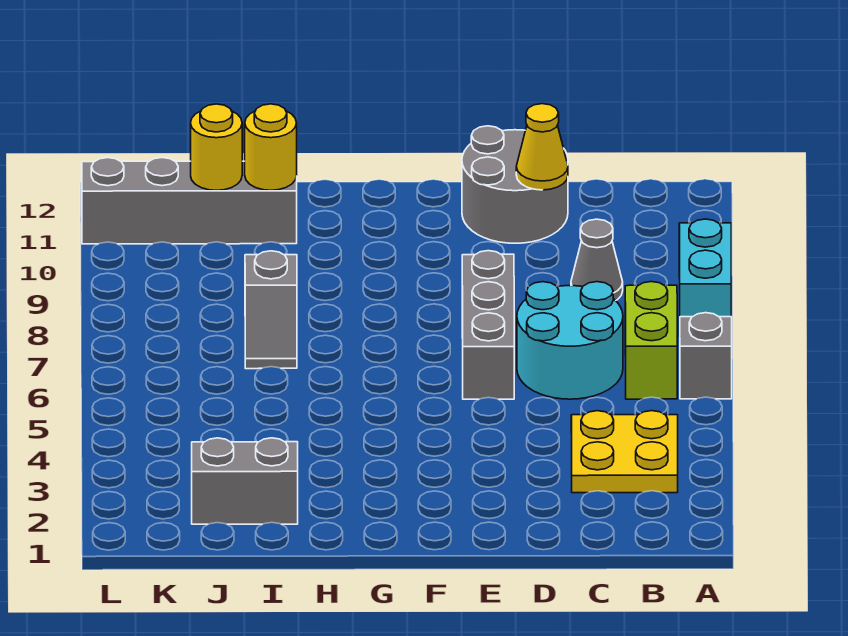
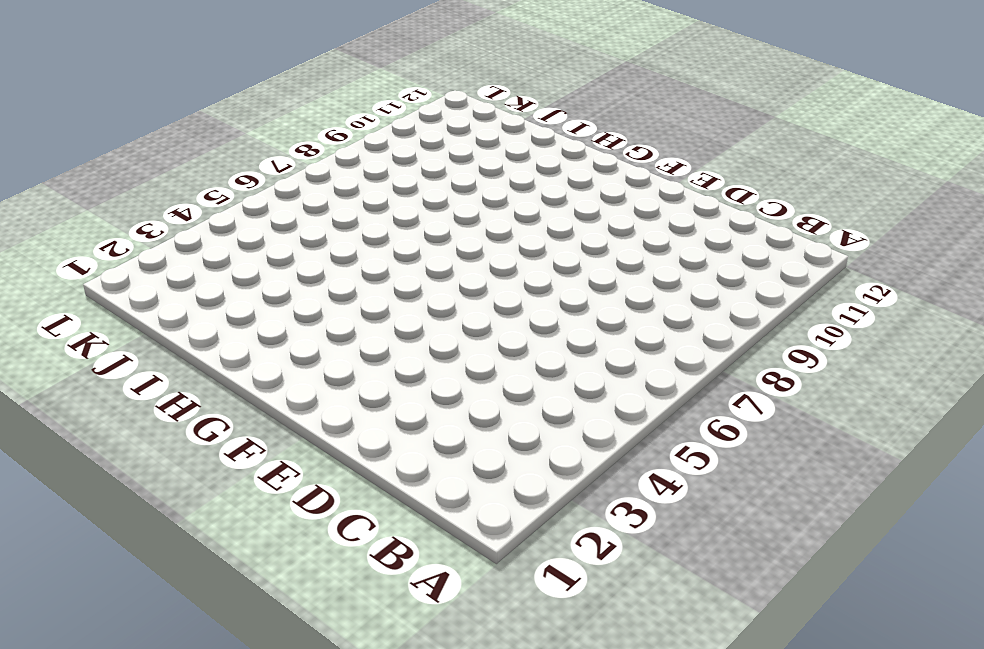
none -> grey brick A6 level 1
none -> cyan brick A8:A9 level 1
none -> yellow plate B3:C4 level 1

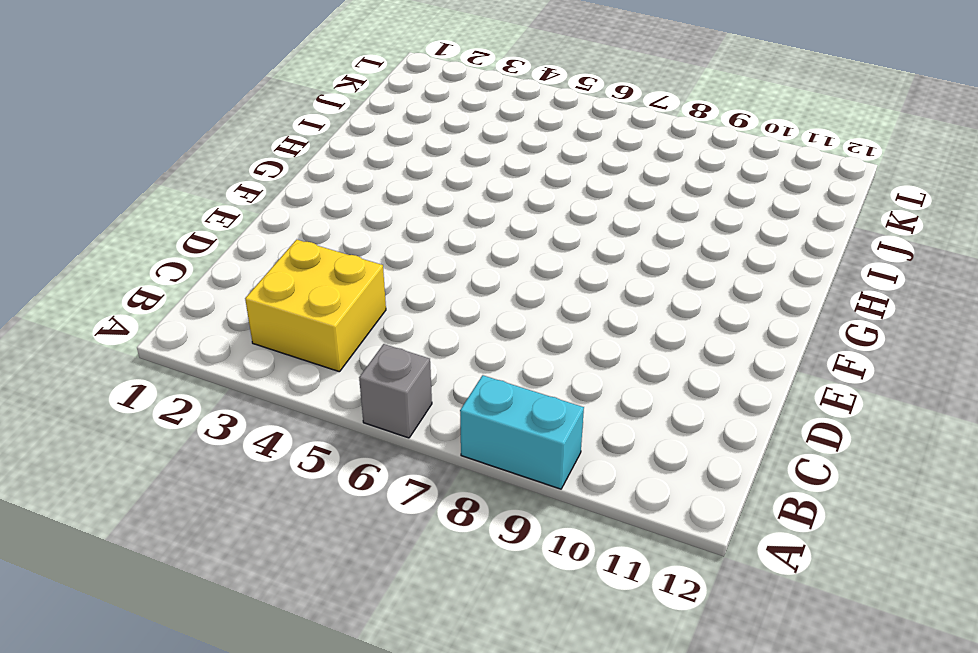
yellow brick B3:C4 level 1 -> yellow plate B3:C4 level 1
none -> lime brick B6:B7 level 1
none -> cyan round brick C6:D7 level 1
none -> grey cone C9 level 1

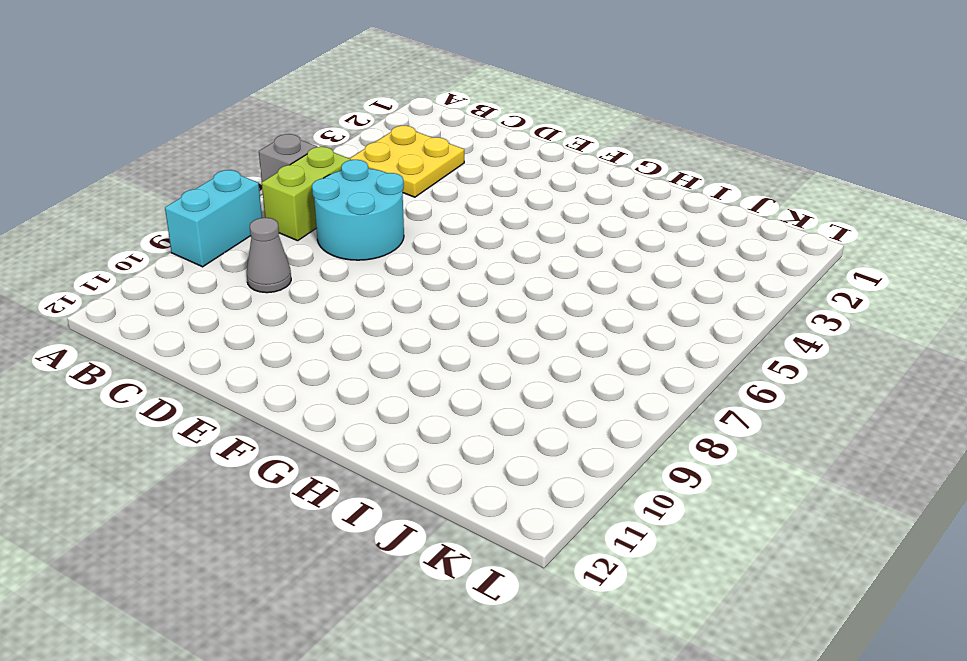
none -> grey round brick D11:E12 level 1
none -> grey brick E6:E8 level 1
none -> grey brick I2:J2 level 1

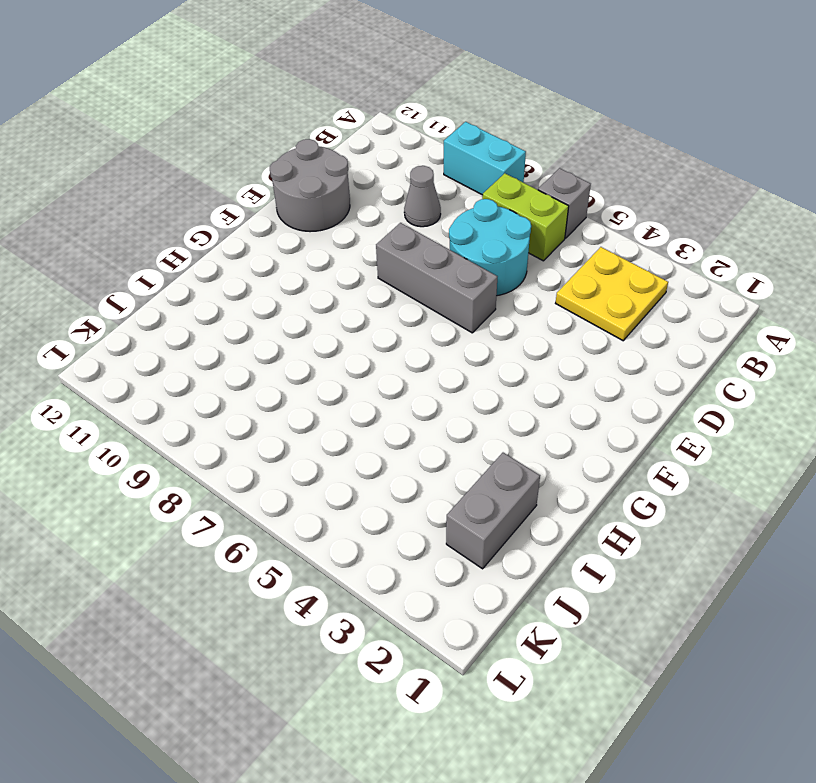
none -> grey slope I7:I8 level 1 top 8
none -> grey brick I11:L11 level 1
none -> yellow cone D11 level 2

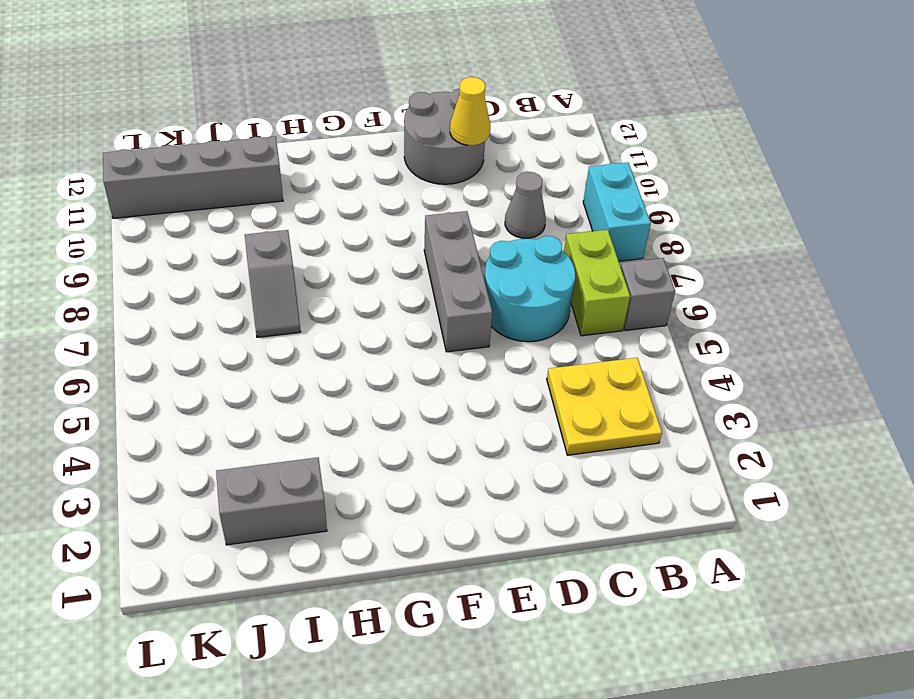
none -> yellow round brick I11 level 2
none -> yellow round brick J11 level 2

